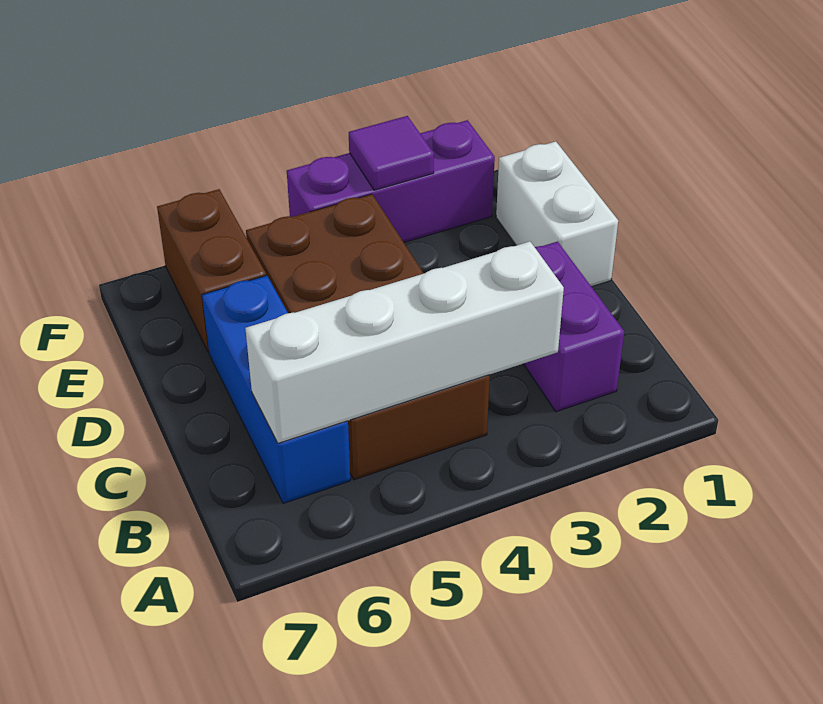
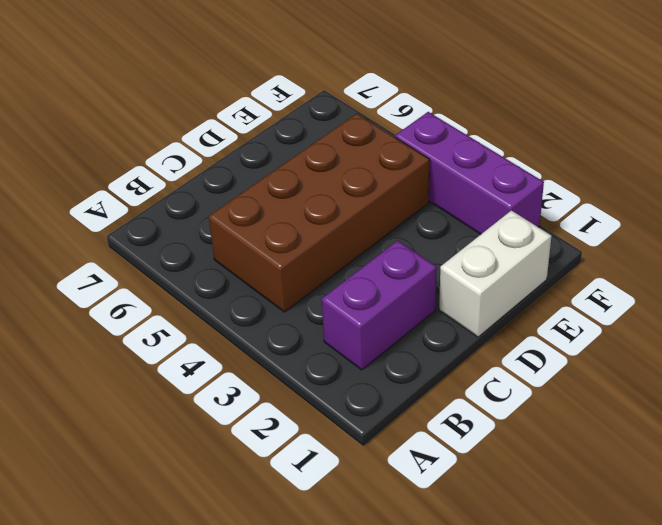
none -> blue brick B6:D6 level 1
none -> brown brick E6:F6 level 1

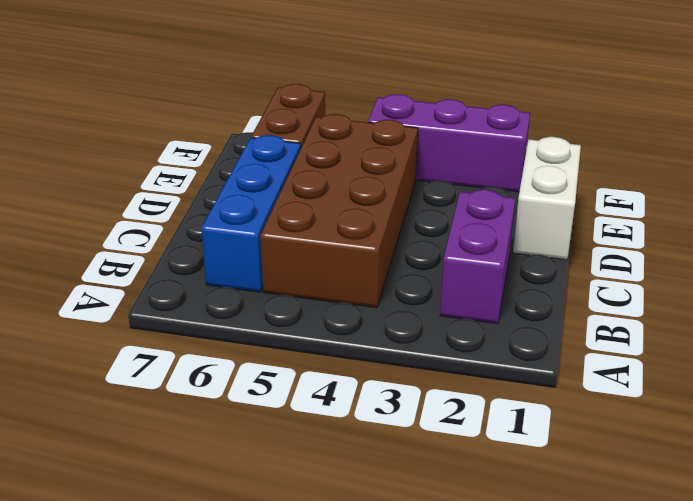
none -> white brick B3:B6 level 2
none -> purple tile F3 level 2

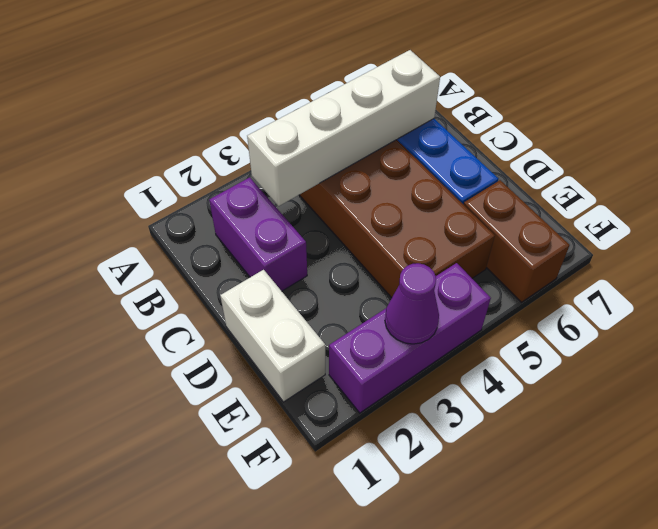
purple cone F3 level 2 -> purple tile F3 level 2

